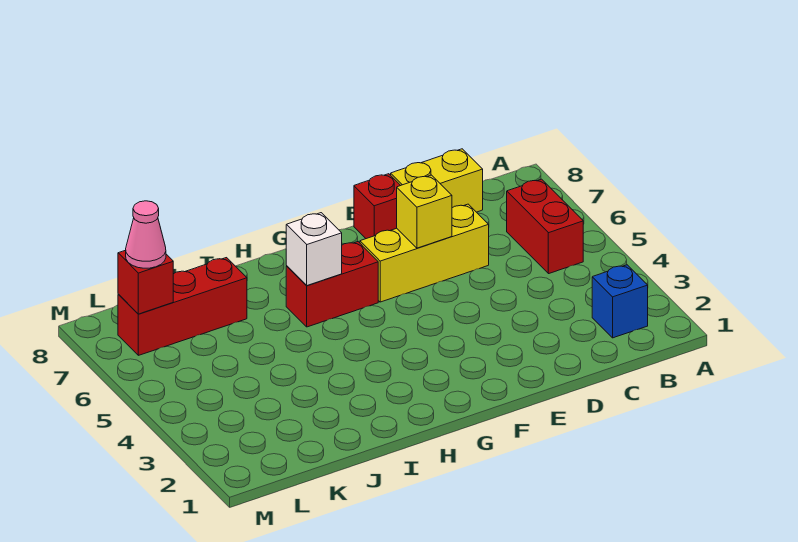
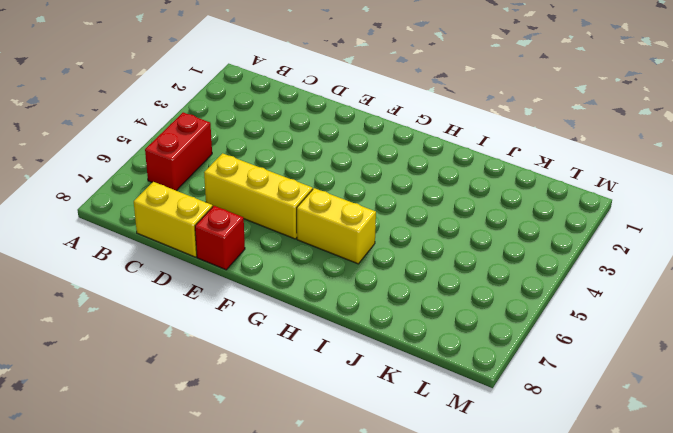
yellow brick G6:H6 level 1 -> red brick G6:H6 level 1
none -> blue brick B2 level 1
none -> red brick J7:L7 level 1

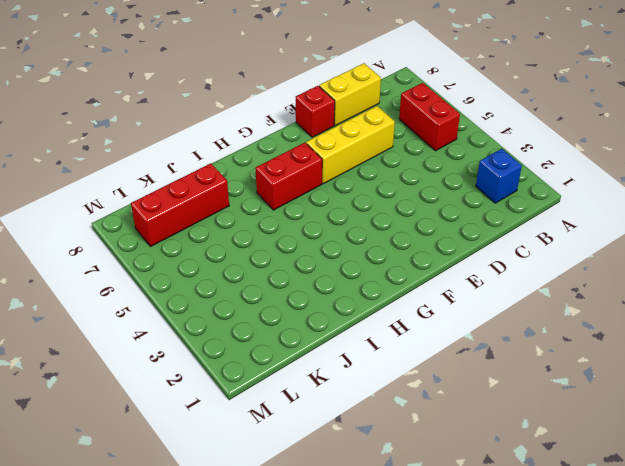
none -> yellow brick E6 level 2
none -> white brick H6 level 2

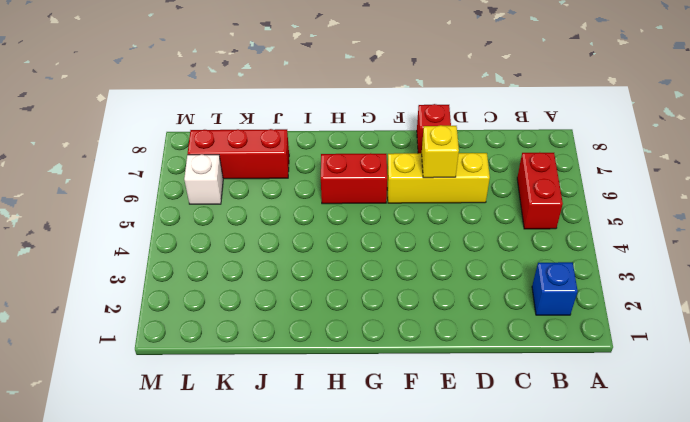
white brick L6 level 1 -> white brick H6 level 2
none -> yellow brick C8:D8 level 1
none -> red brick L7 level 2

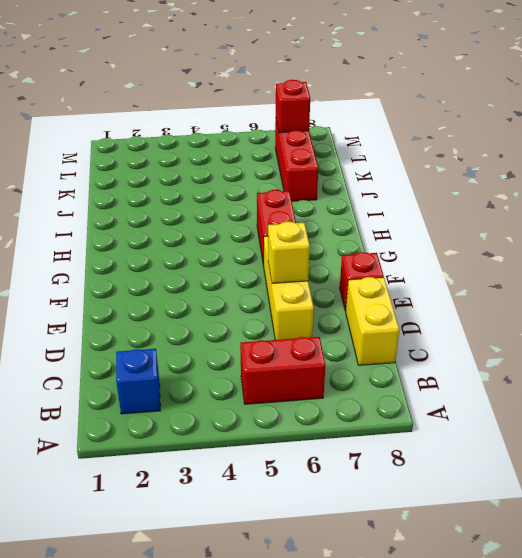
none -> white brick H6 level 2
none -> pink cone L7 level 3

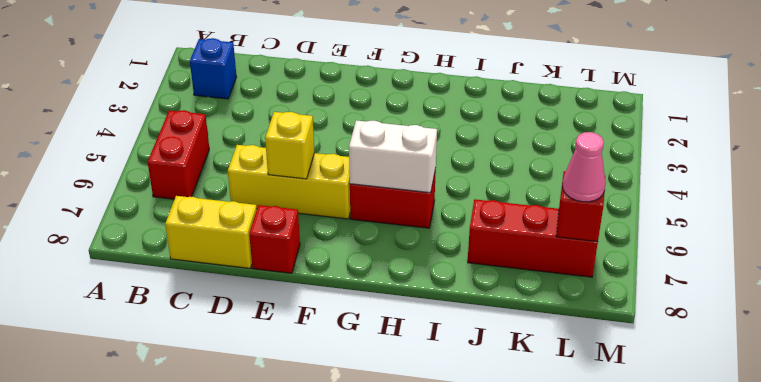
white brick G6:H6 level 2 -> white brick H6 level 2

